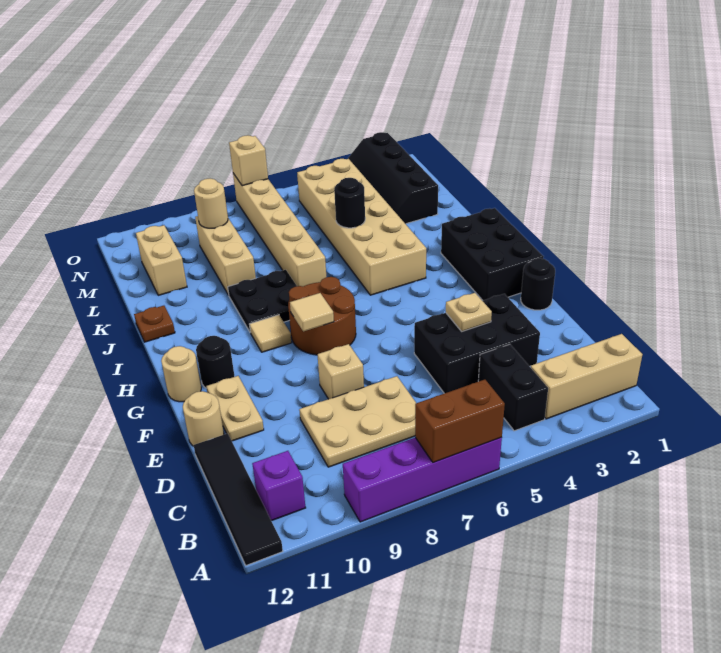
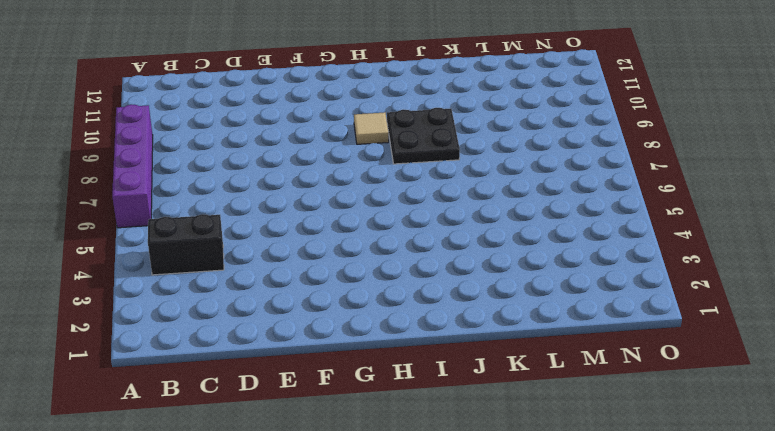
none -> black tile A12:D12 level 1
none -> tan brick B1:B3 level 1
none -> purple brick B11 level 1

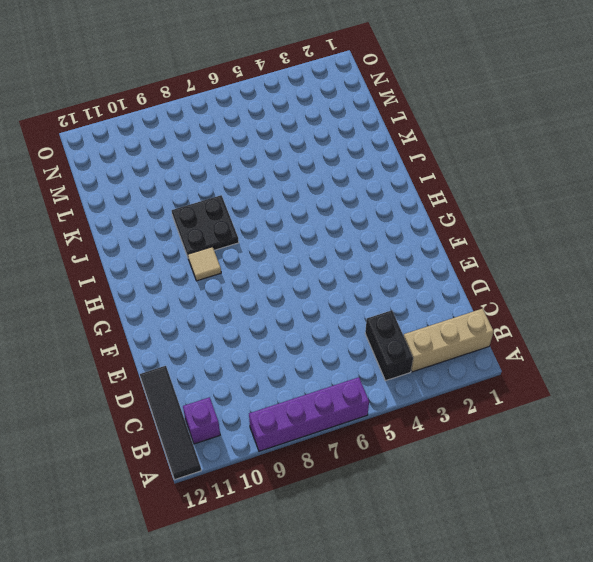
none -> tan plate C7:D9 level 1
none -> black brick D3:E5 level 1
none -> tan brick E8 level 1

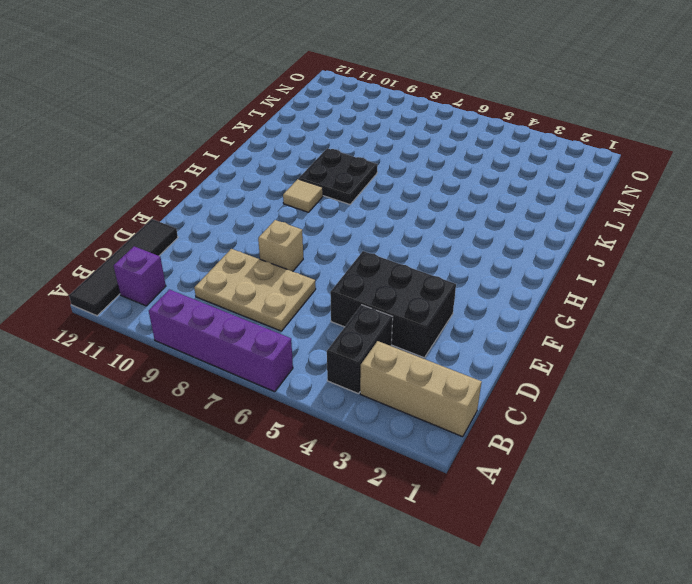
none -> tan plate E11:F11 level 1
none -> tan round brick E12 level 1
none -> black round brick F1 level 1

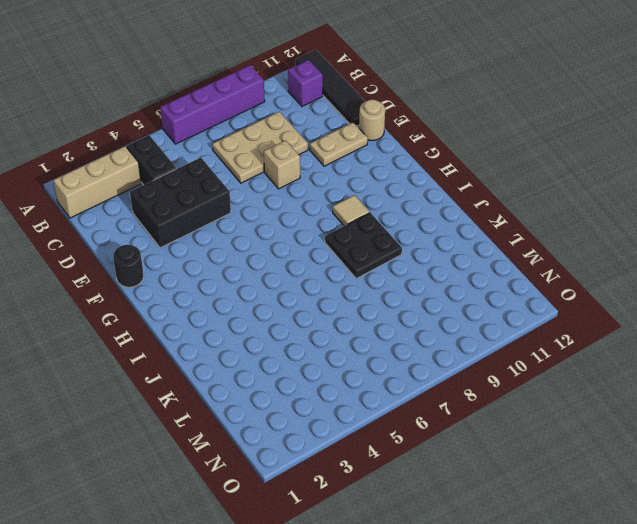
tan plate E10:E11 level 1 -> tan plate E11:F11 level 1
none -> black brick G1:I2 level 1
none -> brown round brick G7:H8 level 1
none -> black round brick G11 level 1

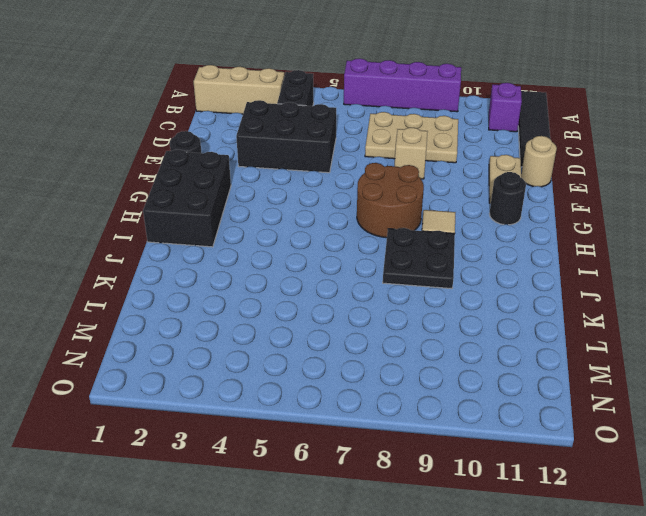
none -> tan round brick G12 level 1
none -> tan brick I4:N5 level 1
none -> tan brick J7:O7 level 1

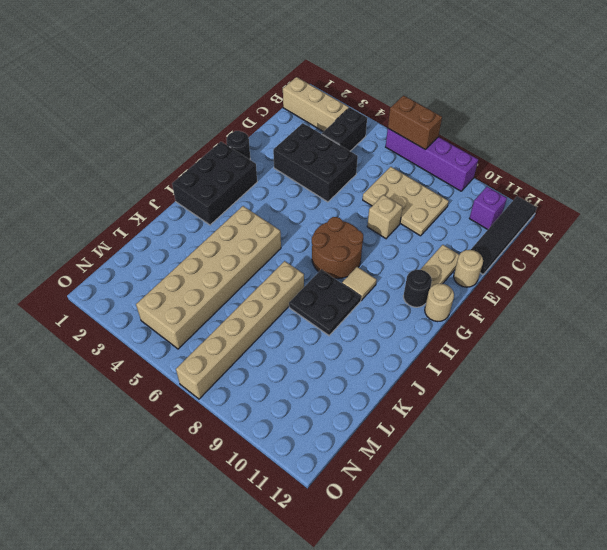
none -> brown plate J12 level 1
none -> tan brick K9:M9 level 1
none -> black slope L2:O3 level 1 top 2

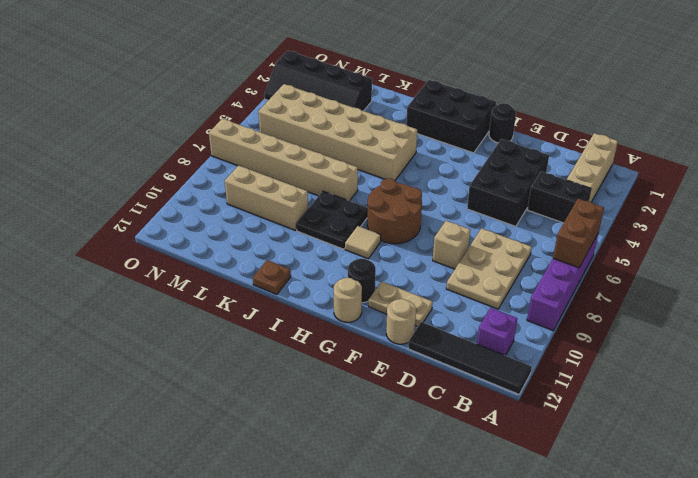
none -> tan brick L11:M11 level 1
none -> tan plate E4 level 2
none -> tan tile G8 level 2

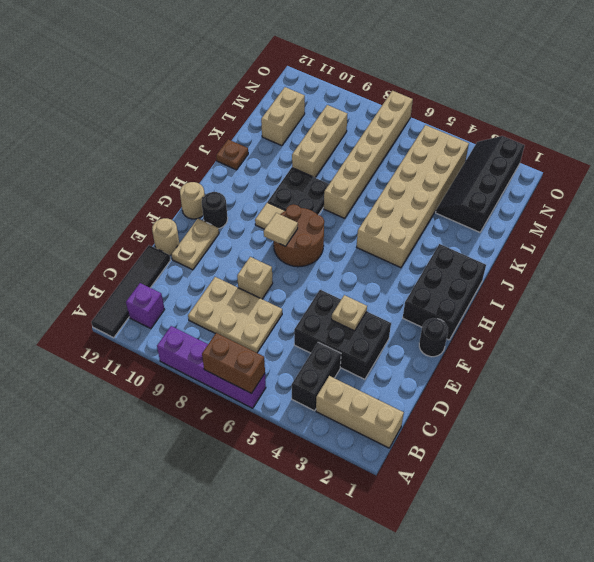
none -> black round brick K5 level 2
none -> tan round brick M9 level 2
none -> tan brick O7 level 2

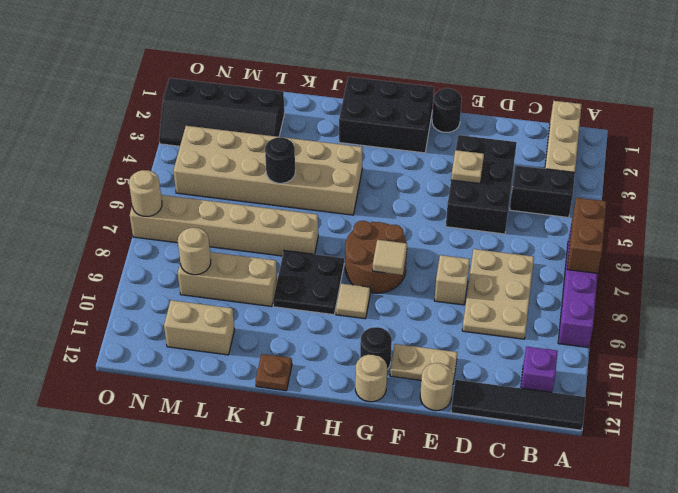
tan round brick O7 level 2 -> tan brick O7 level 2

